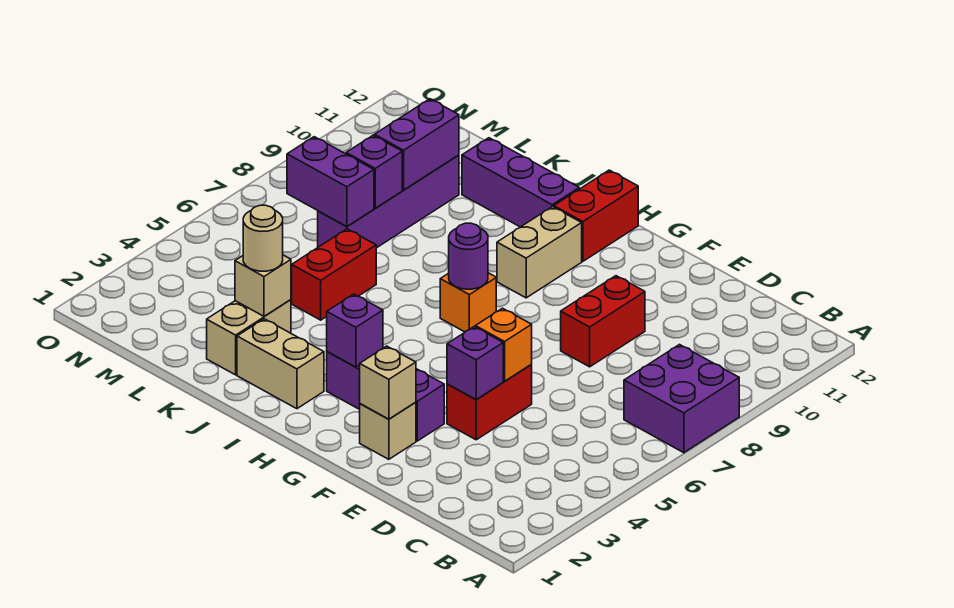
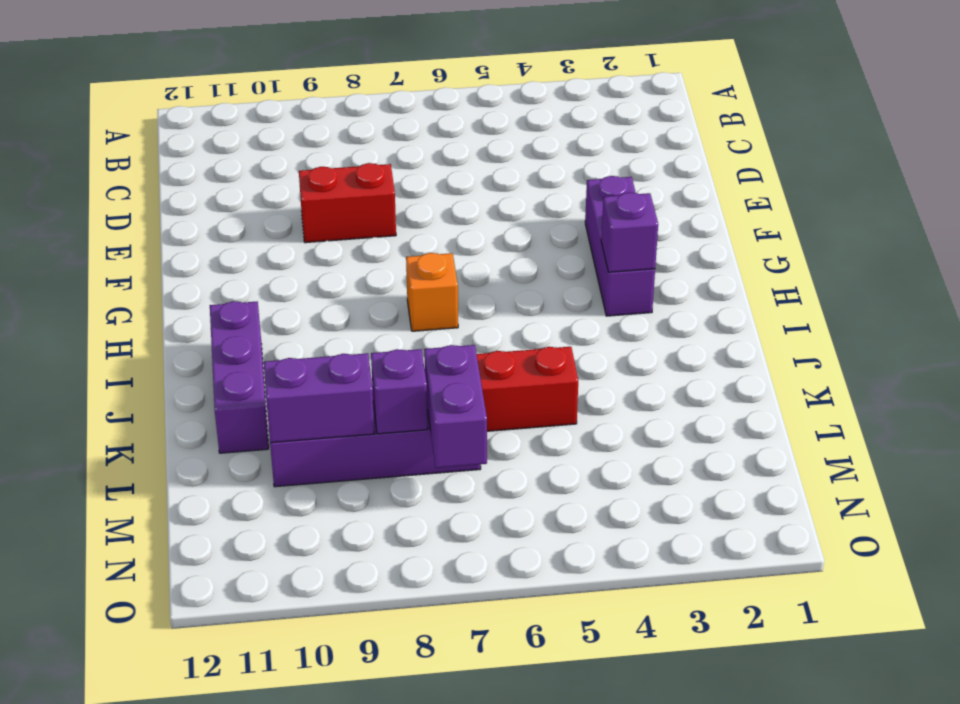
none -> purple brick A7:B8 level 1
none -> red brick E4:E5 level 1
none -> tan brick F2 level 1

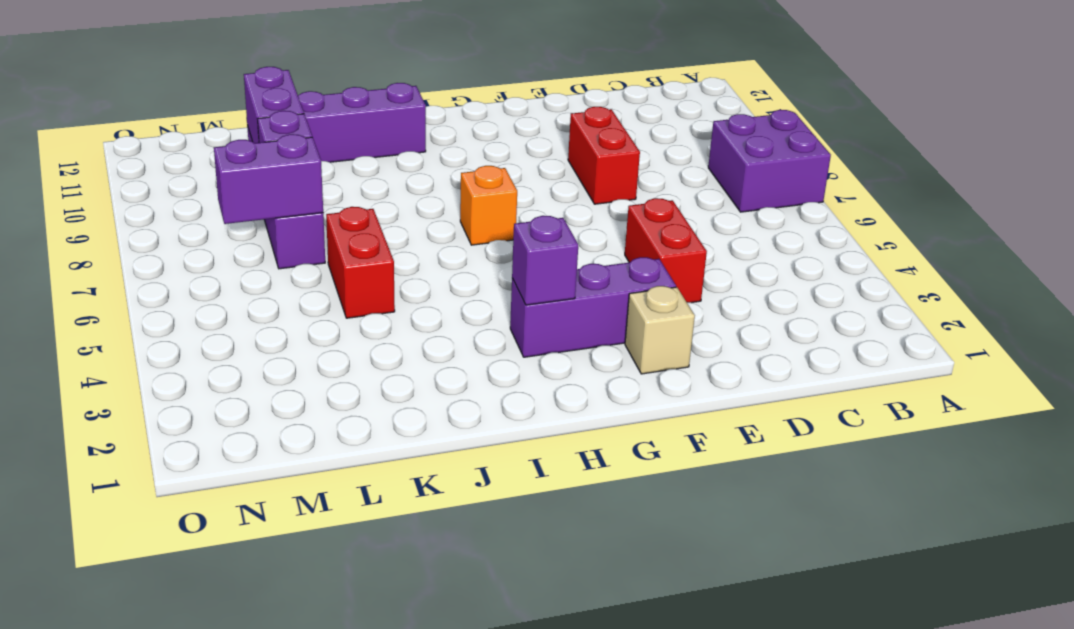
none -> tan brick H9:H10 level 1
none -> red brick H11:H12 level 1
none -> tan brick I2:J2 level 1

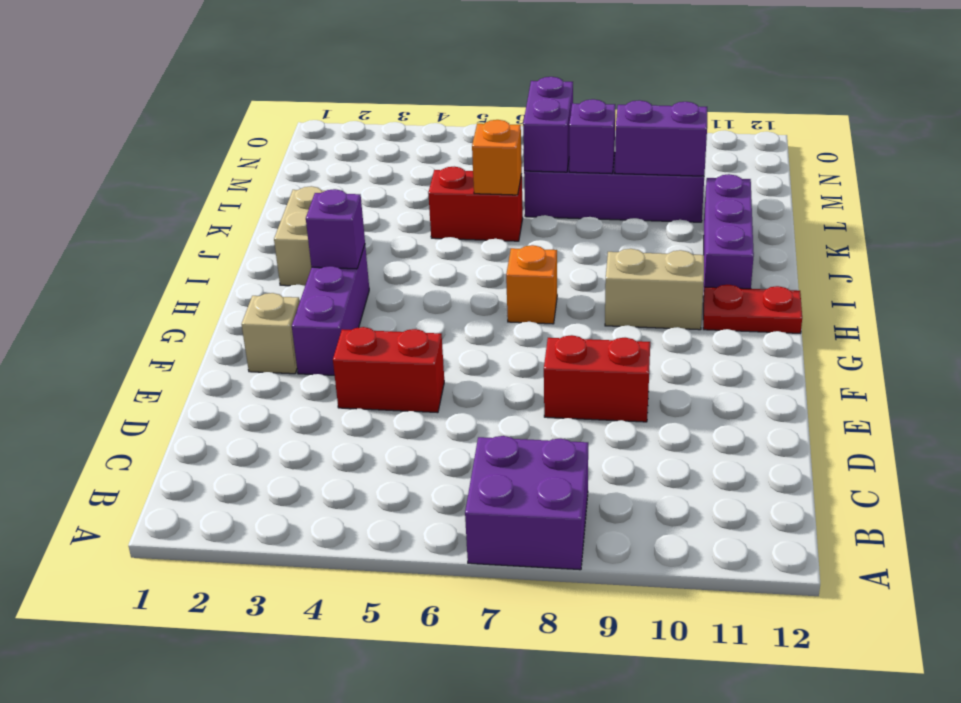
red plate H11:H12 level 1 -> red brick H11:H12 level 1
orange brick K6 level 2 -> orange brick E5 level 2
none -> tan brick K2:K3 level 1
none -> purple brick E4 level 2
none -> tan brick F2 level 2

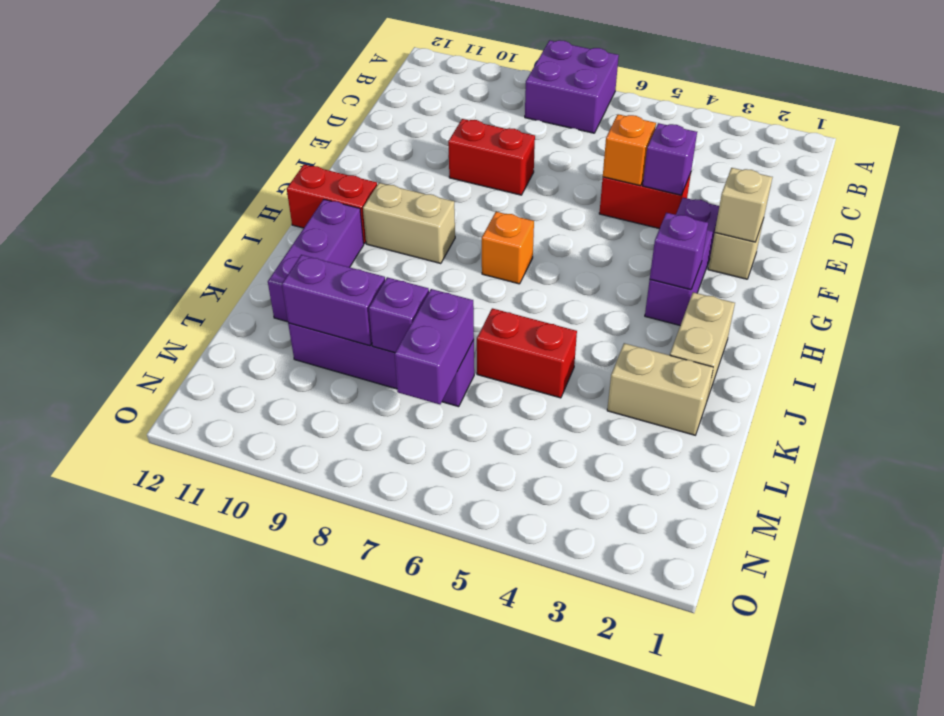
none -> purple round brick H7 level 2
none -> tan brick K3 level 2
none -> tan round brick K3 level 3

